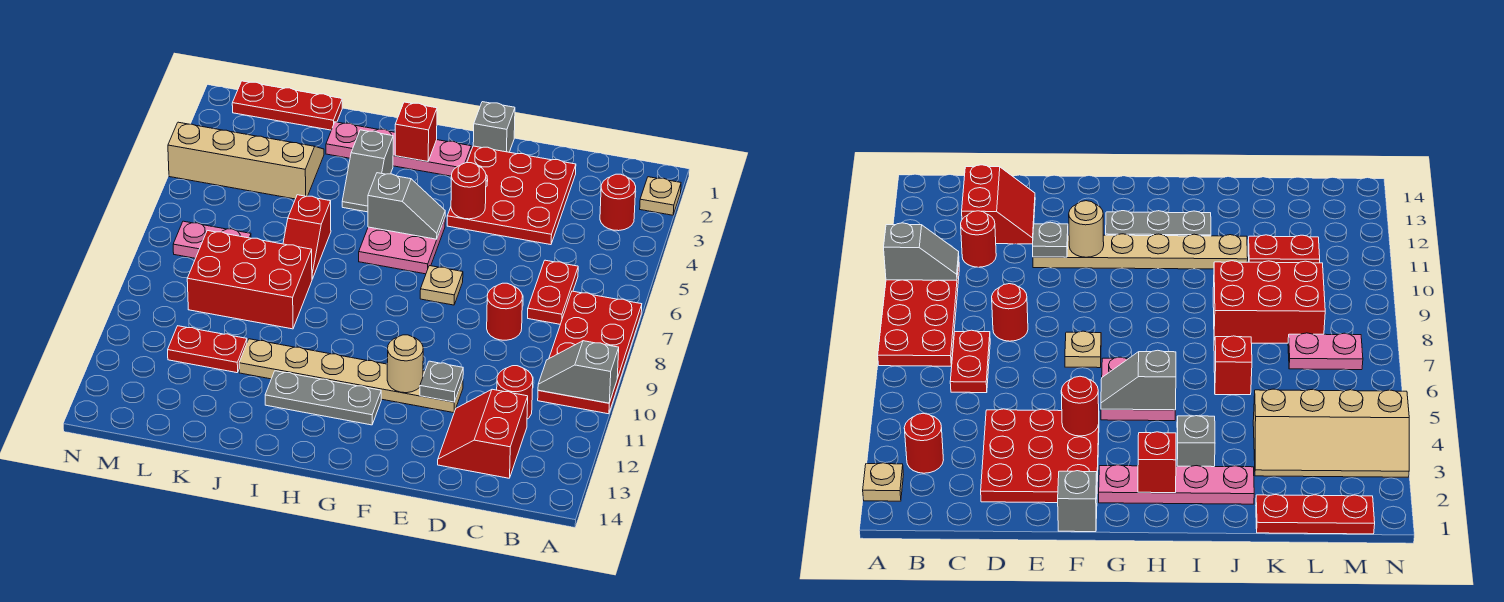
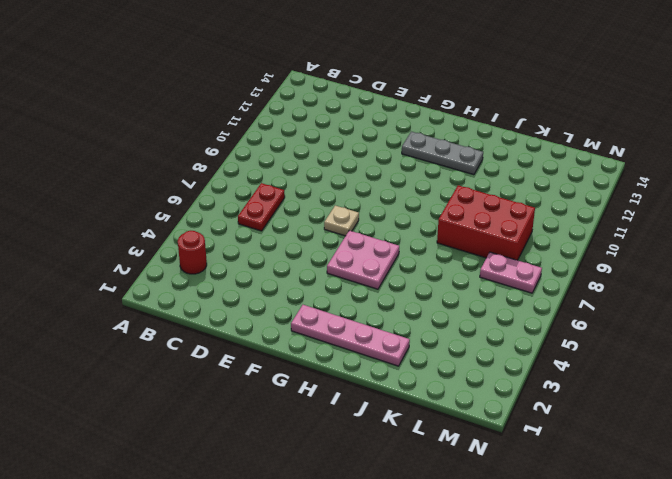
none -> tan plate A2 level 1
none -> red plate A7:B10 level 1
none -> red round brick C11 level 1

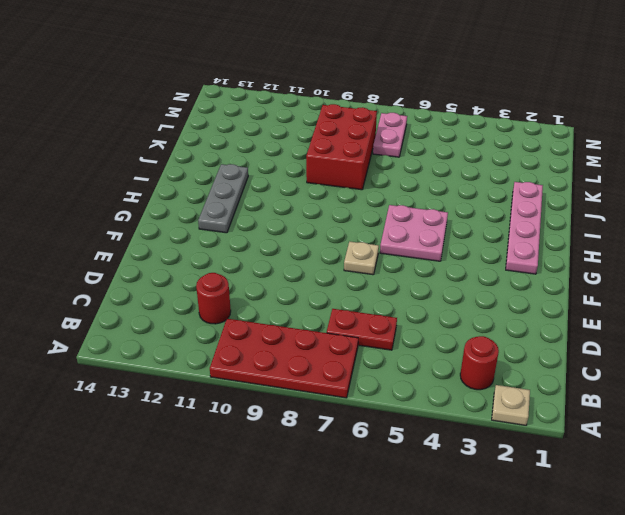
none -> red slope C12:D13 level 1 top C
none -> red plate D2:F4 level 1
none -> red round brick D8 level 1

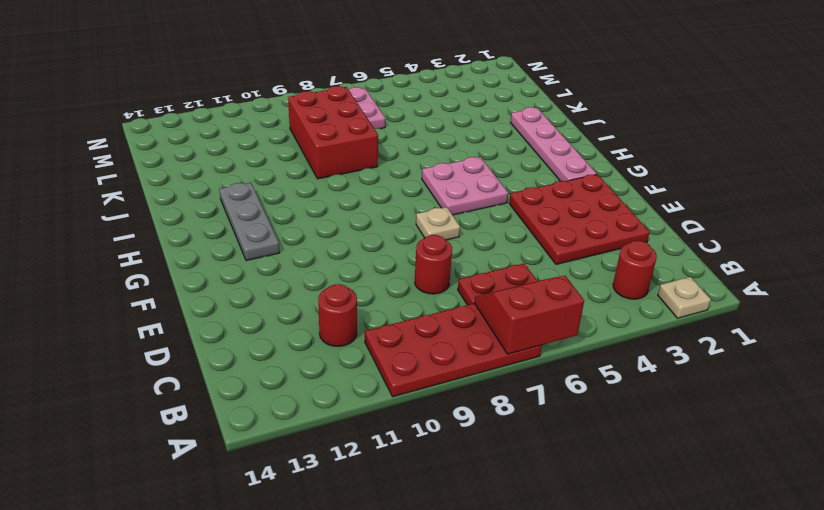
red slope A6:B7 level 2 top A -> red slope C12:D13 level 1 top C
none -> tan plate E11:J11 level 1
none -> grey brick F1 level 1
none -> grey slope I3:I4 level 1 top 3

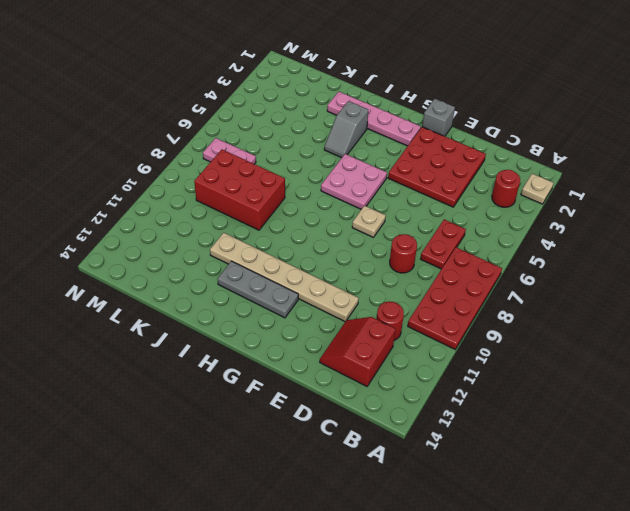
none -> red slope J6:J7 level 1 top 6
none -> red plate K1:M1 level 1
none -> tan slope K3:N4 level 1 top 4

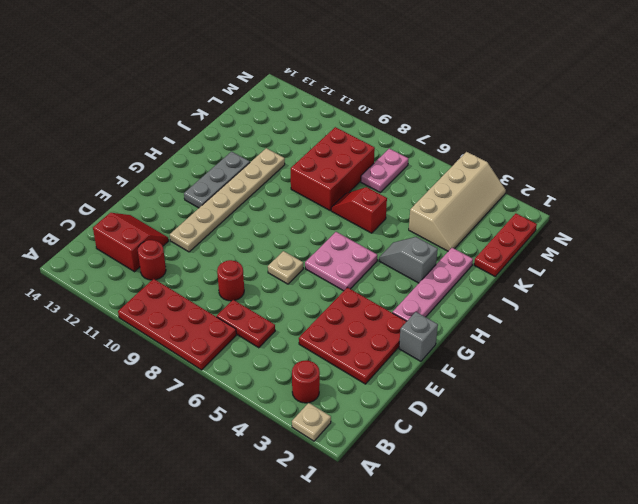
none -> red plate K11:L11 level 1
none -> grey slope A10:B10 level 2 top A
none -> grey plate E11 level 2

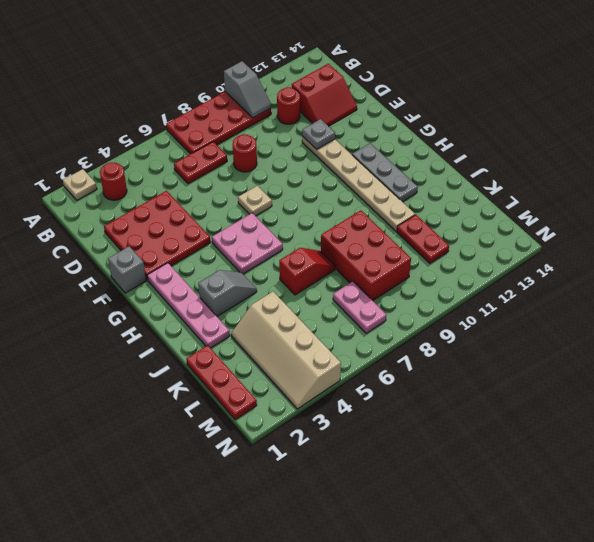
none -> red round brick F4 level 2
none -> tan round brick F11 level 2
none -> grey slope G5:H5 level 2 top H

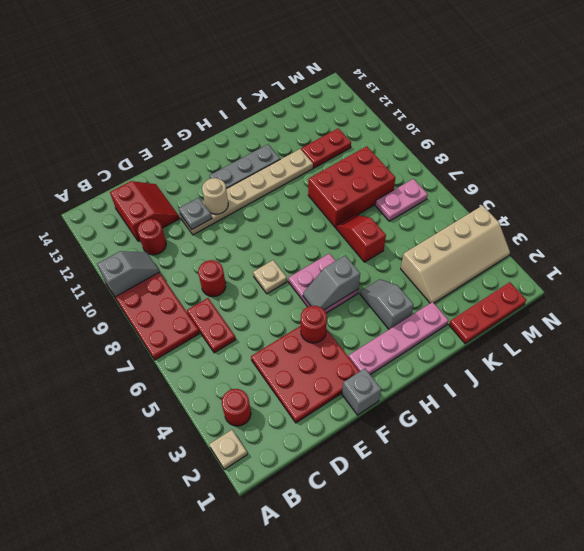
none -> red brick H2 level 2

